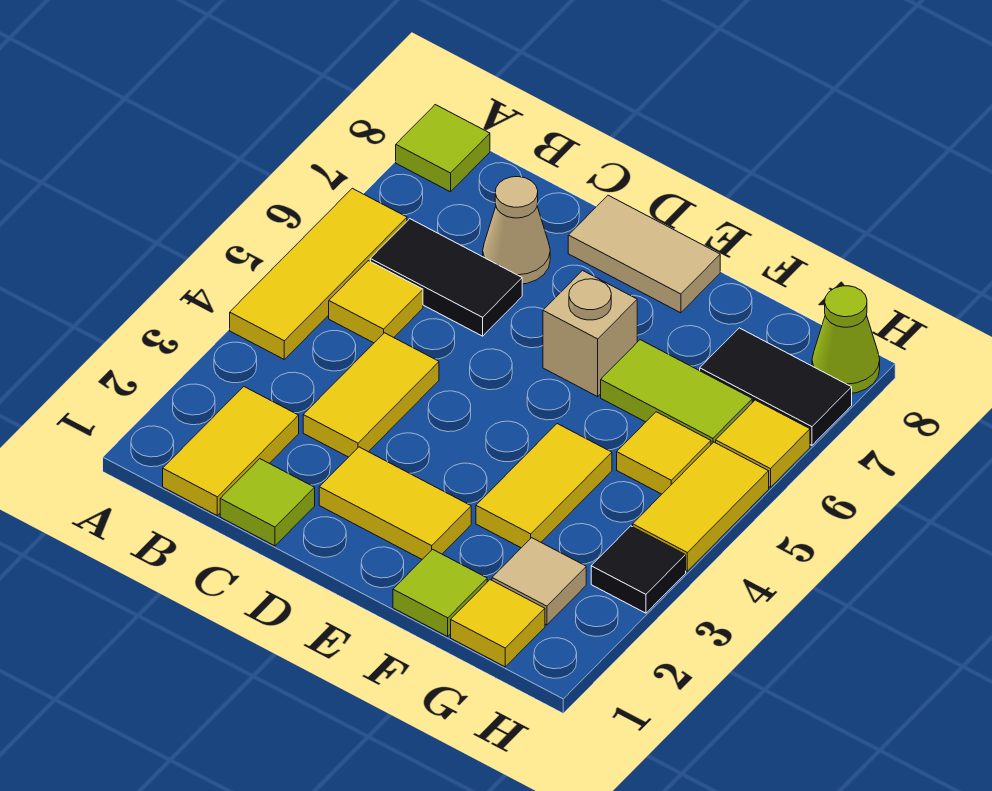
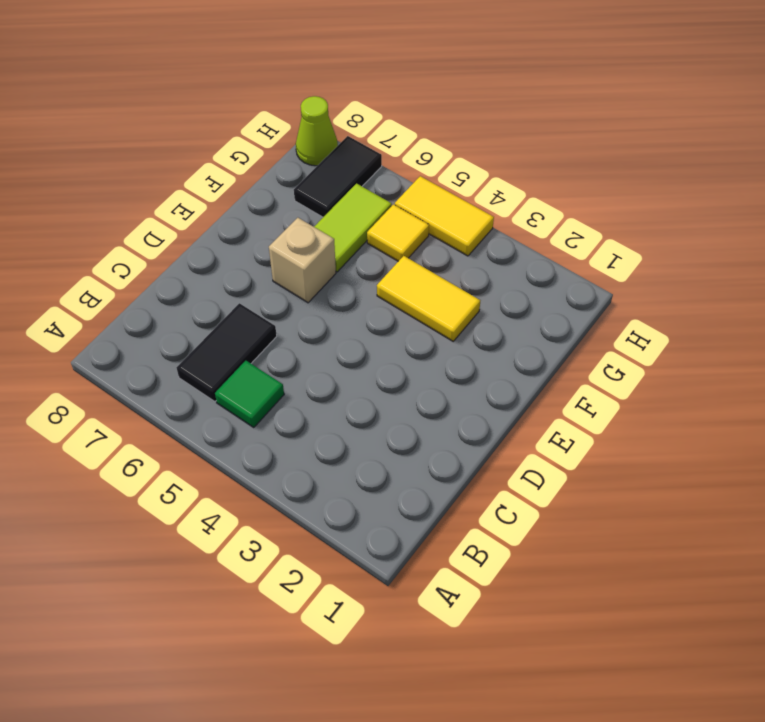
green tile B5 level 1 -> yellow tile B5 level 1
none -> yellow tile A4:A6 level 1
none -> lime tile A8 level 1
none -> yellow tile B1:B2 level 1

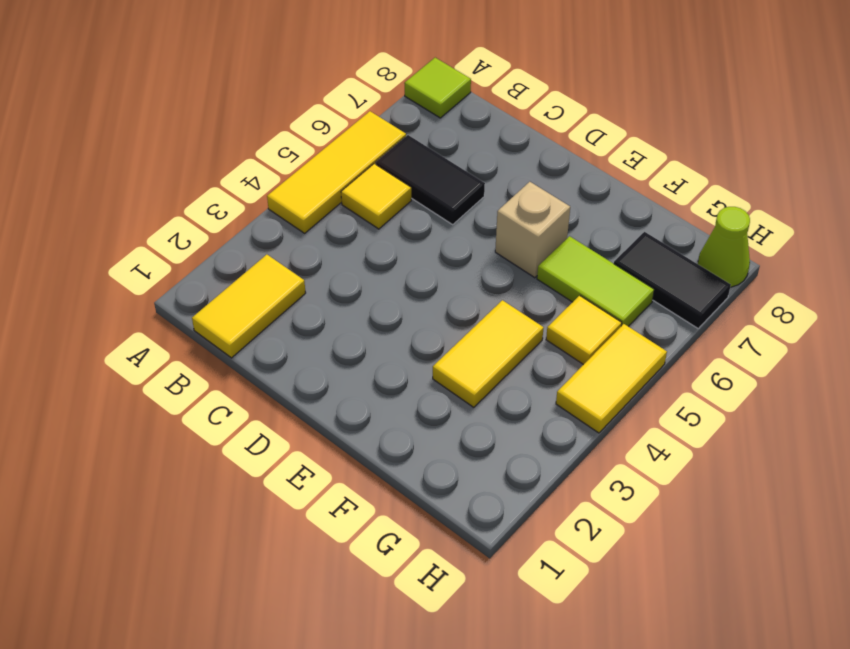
none -> lime tile C1 level 1
none -> yellow tile C3:C4 level 1
none -> tan cone C7 level 1

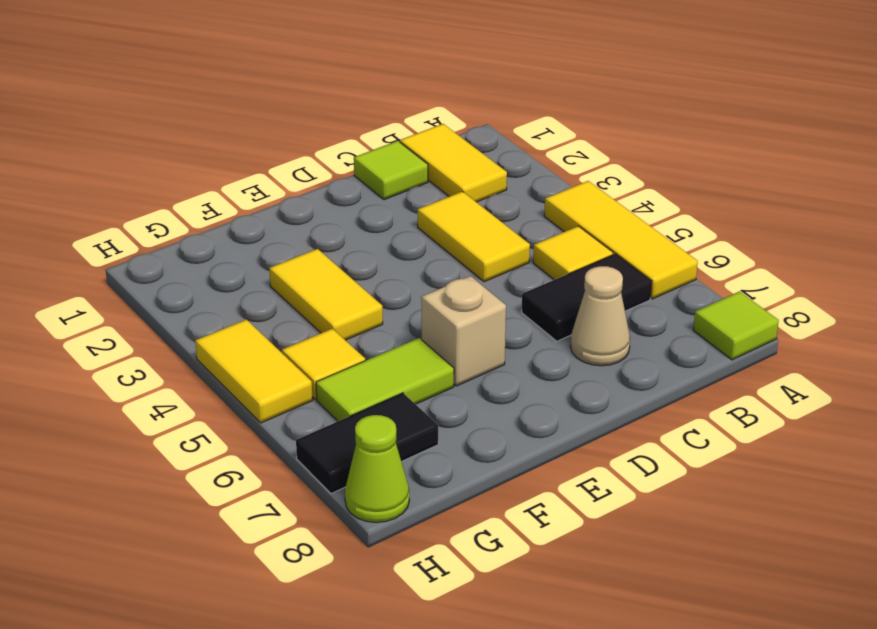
none -> yellow tile D2:E2 level 1
none -> tan tile D8:E8 level 1
none -> lime tile F1 level 1

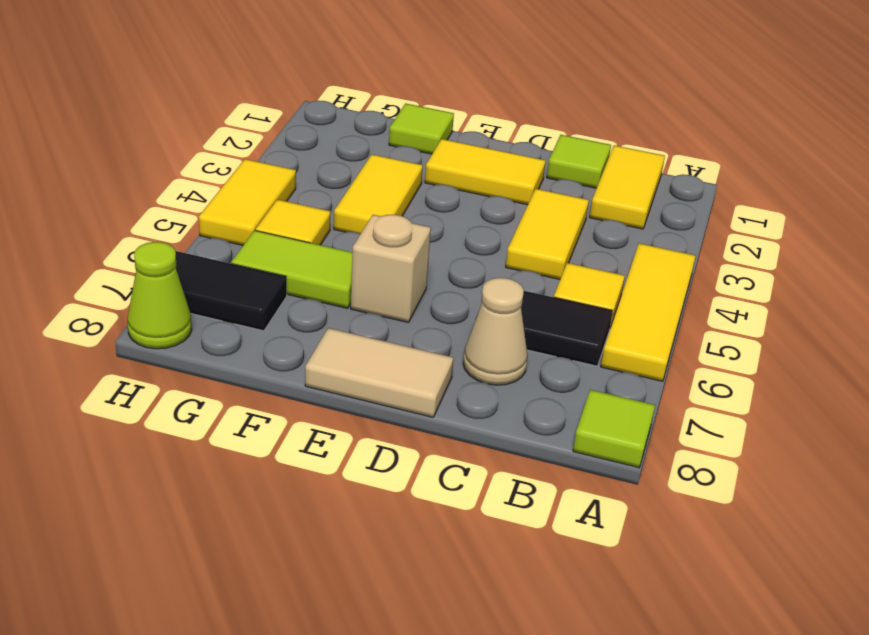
none -> yellow tile G1 level 1
none -> tan tile G2 level 1
none -> black tile H3 level 1

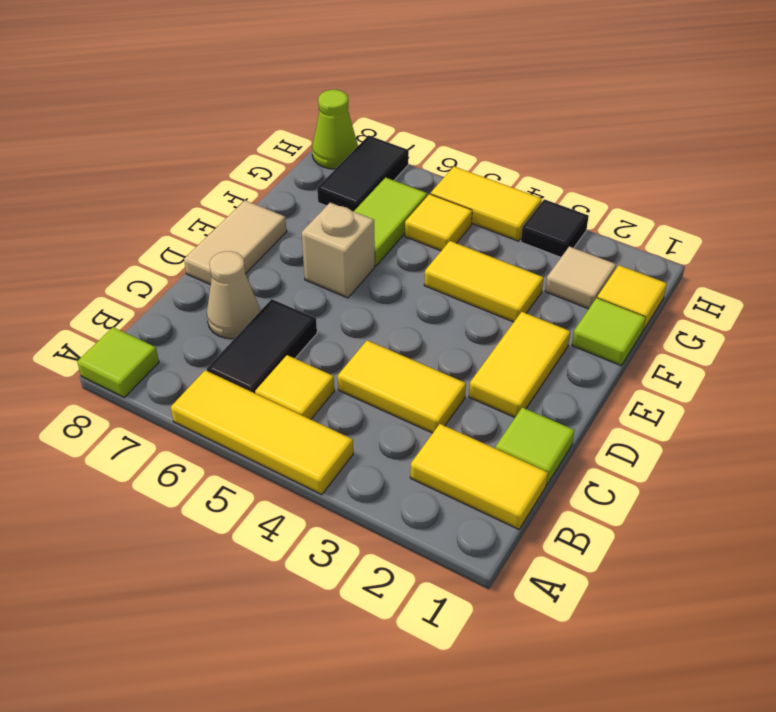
none -> yellow tile H6 level 1

